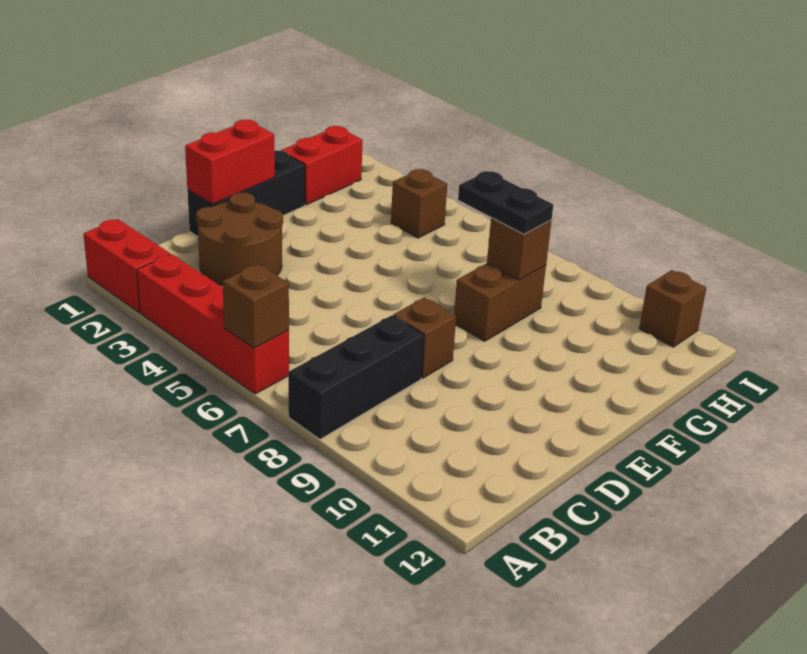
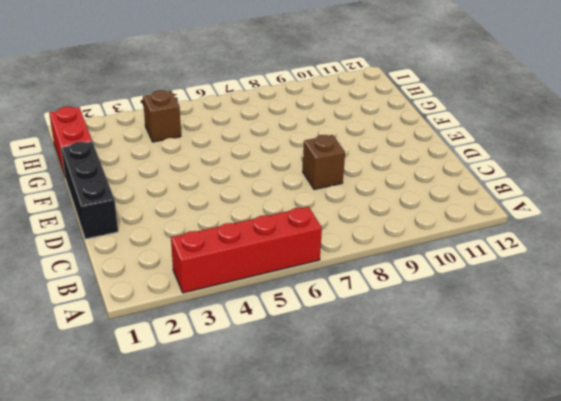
none -> red brick A1:A2 level 1
none -> black brick A8:C8 level 1
none -> brown round brick C2:D3 level 1

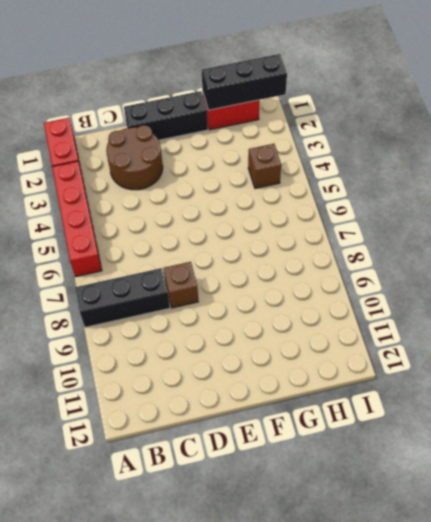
black brick G1:I1 level 2 -> none
none -> brown brick F8:G8 level 1
none -> brown brick I11 level 1
none -> brown brick A6 level 2

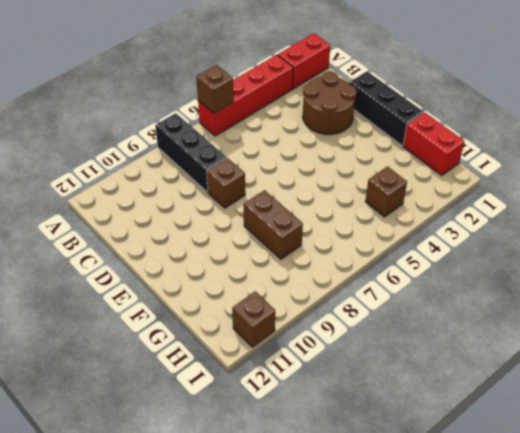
none -> red brick D1:E1 level 2
none -> brown brick G8 level 2
none -> black plate G7:G8 level 3

